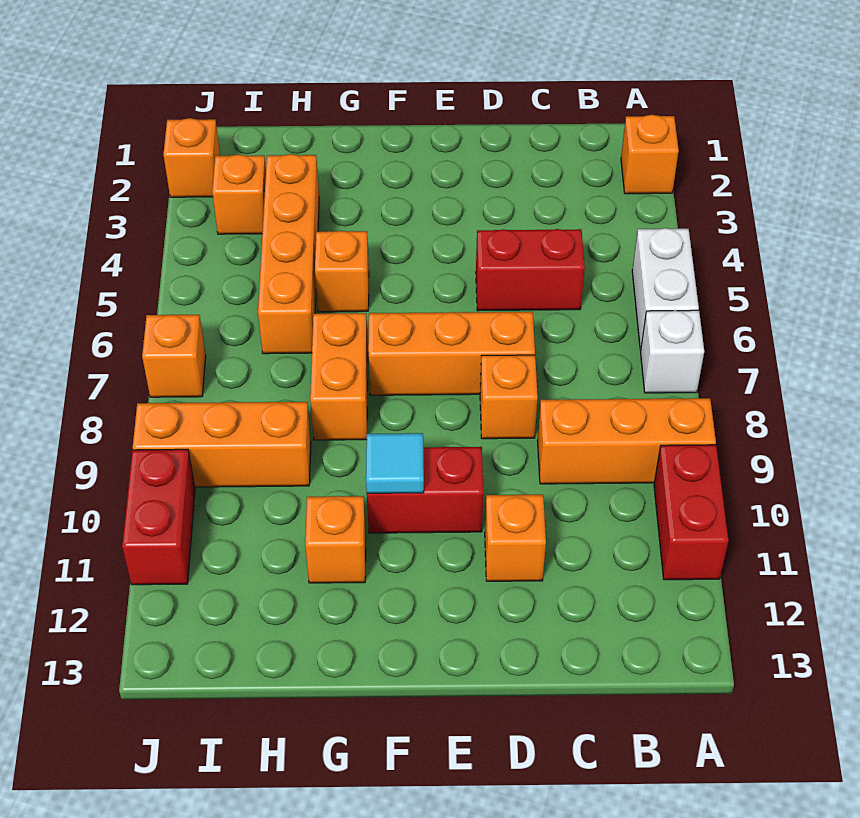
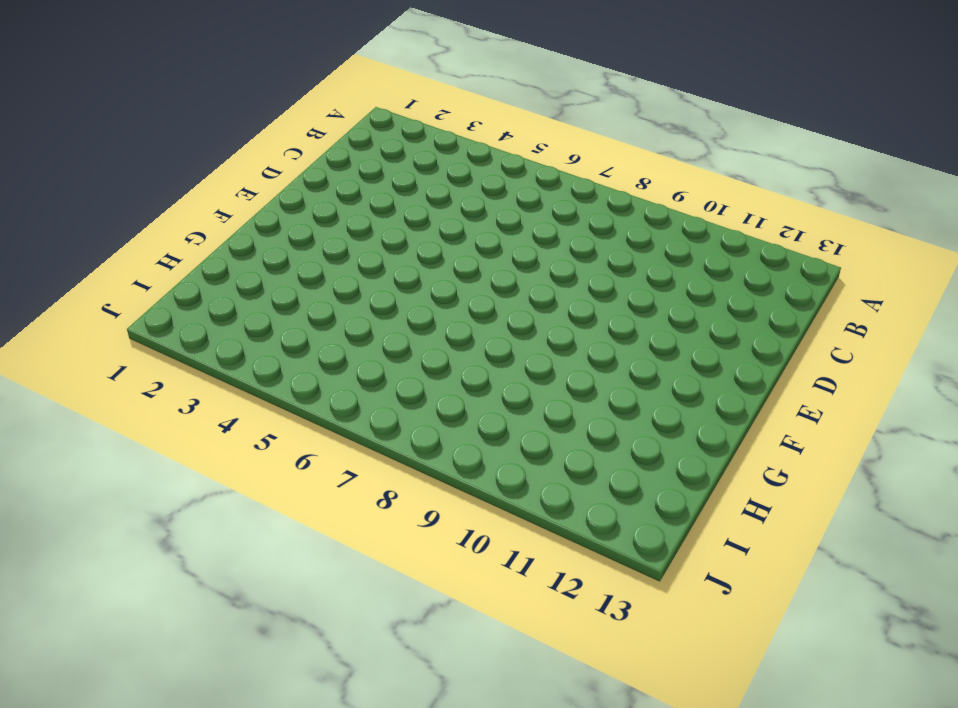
none -> orange brick A2 level 1
none -> white brick A5:A6 level 1
none -> white brick A7 level 1

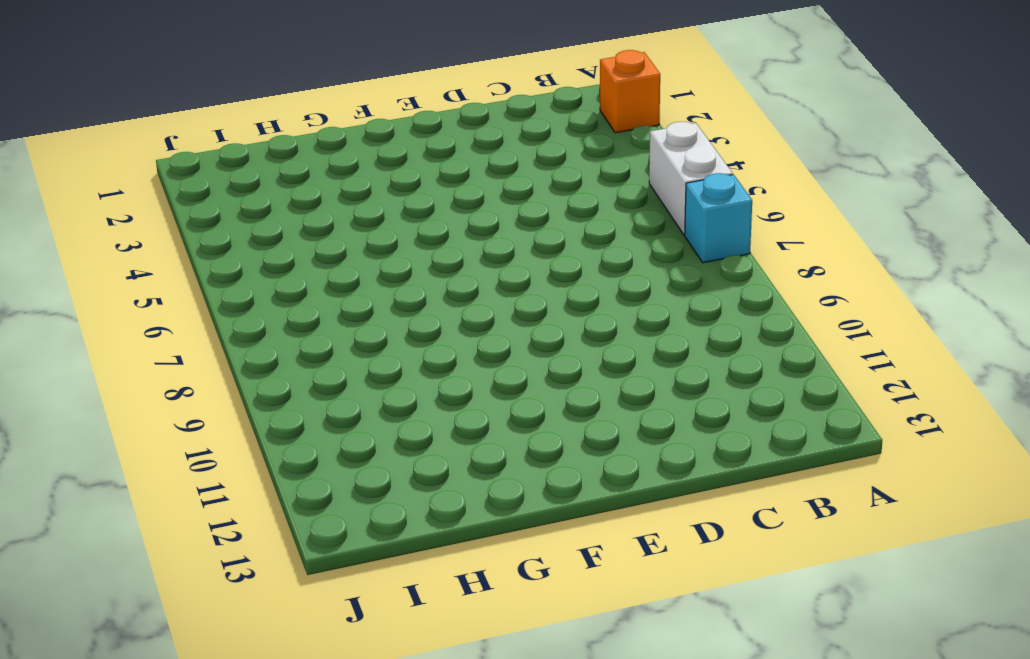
cyan brick A7 level 1 -> white brick A7 level 1
none -> orange brick A9:C9 level 1
none -> red brick A10:A11 level 1
none -> red brick C5:D5 level 1

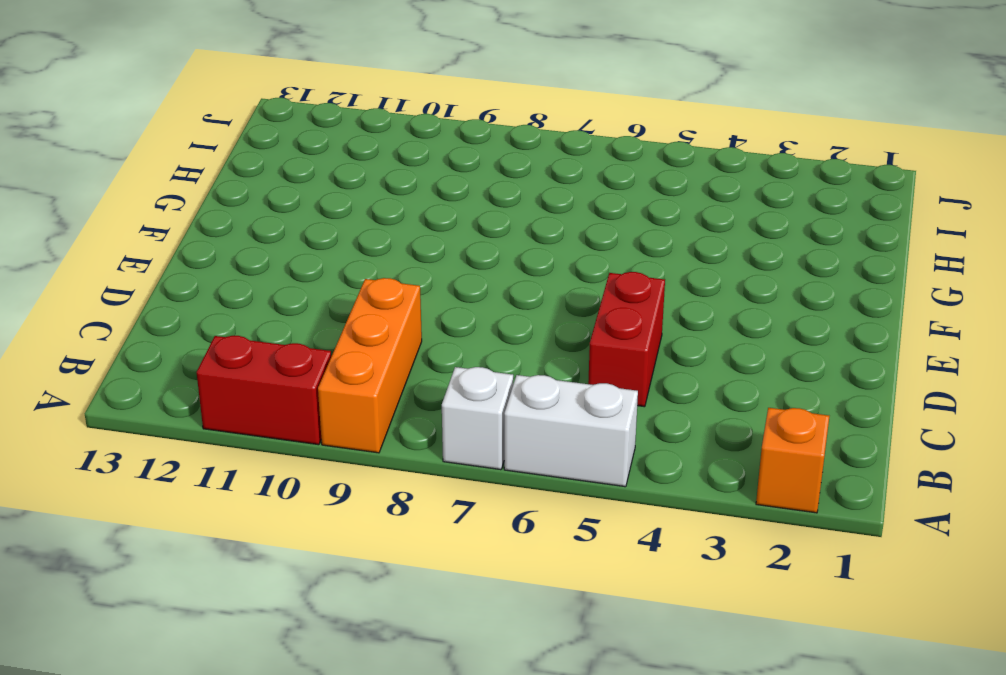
none -> orange brick D7:F7 level 1
none -> orange brick D8 level 1
none -> orange brick D11 level 1

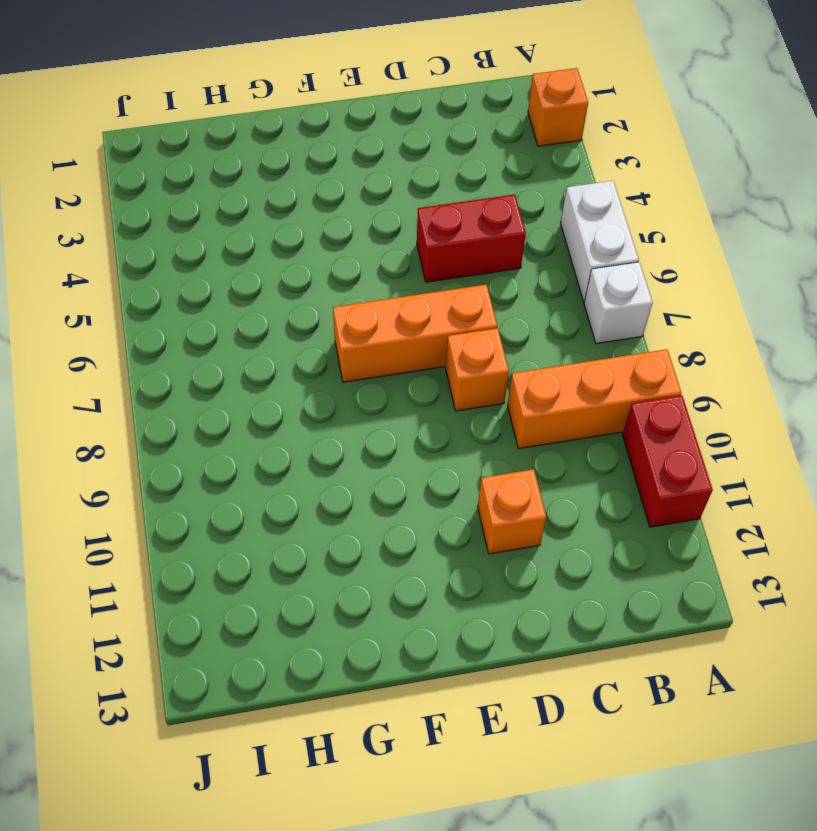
none -> red brick E10:F10 level 1
none -> orange brick G5 level 1
none -> orange brick G7:G8 level 1

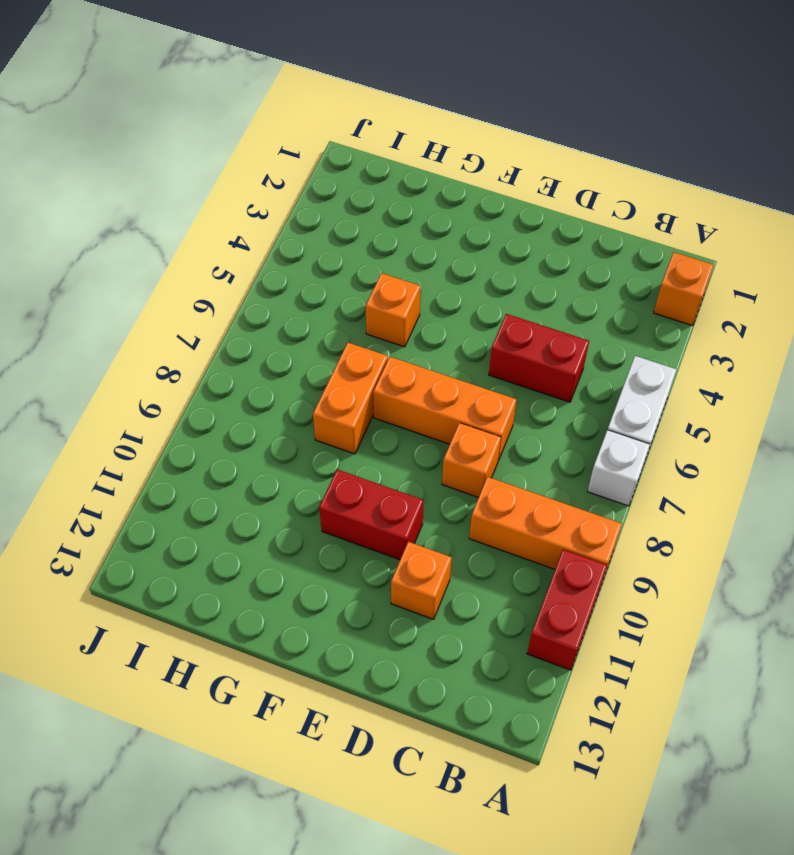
none -> orange brick G11 level 1
none -> orange brick H3:H6 level 1
none -> orange brick H9:J9 level 1

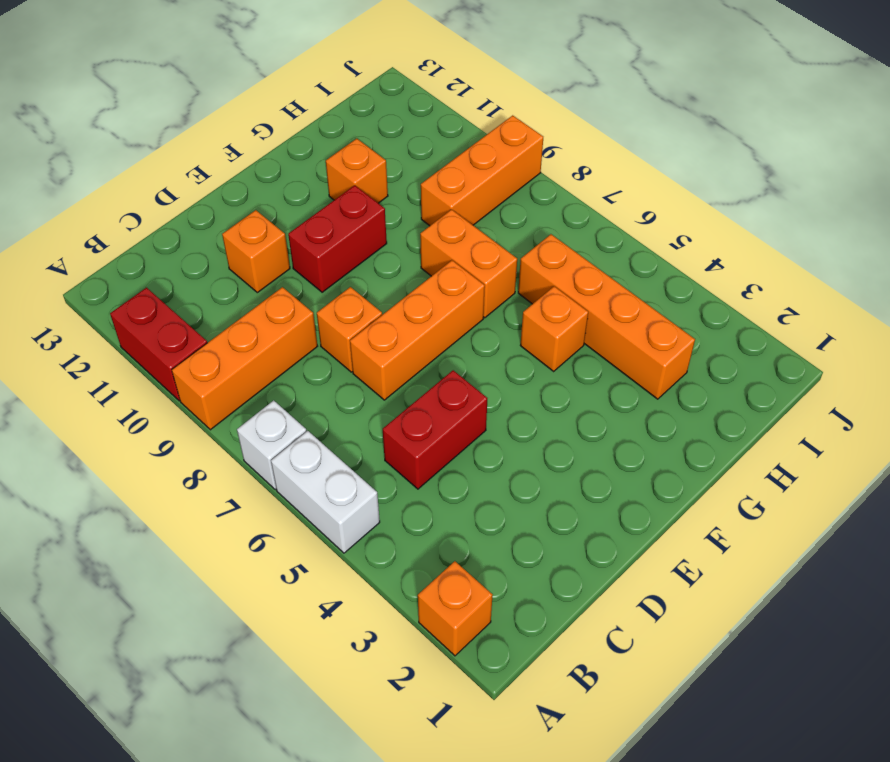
none -> orange brick I3 level 1
none -> orange brick J2 level 1
none -> orange brick J7 level 1

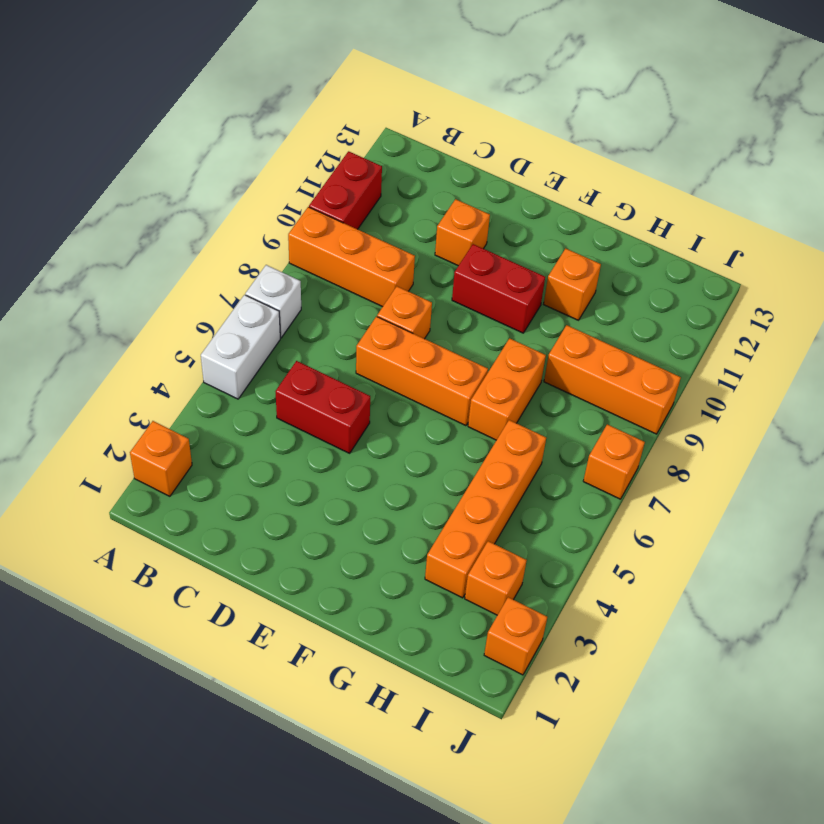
none -> orange brick G5 level 1
none -> red brick J10:J11 level 1
none -> cyan tile F10 level 2

